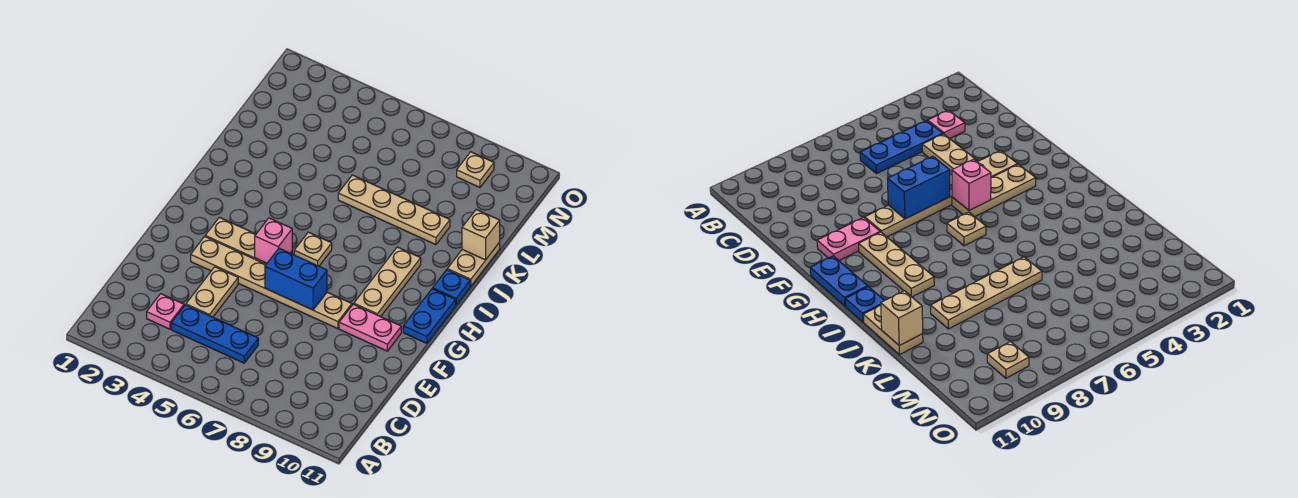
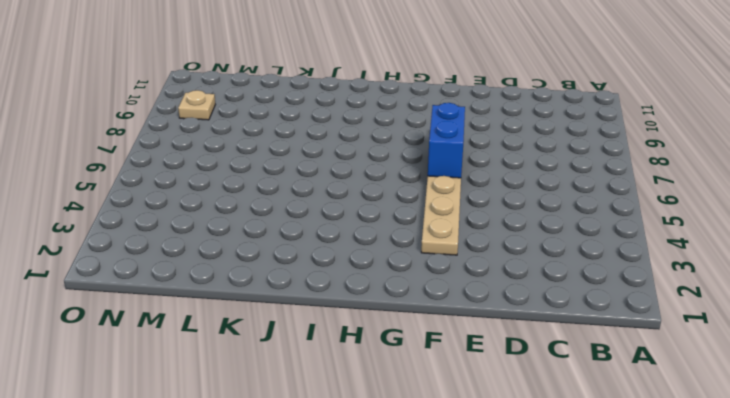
none -> pink plate C3 level 1
none -> blue plate C4:C6 level 1
none -> tan plate D4:E4 level 1

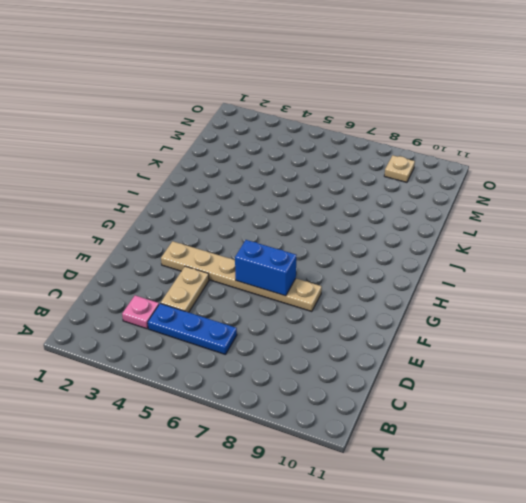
none -> pink plate F9:F10 level 1
none -> tan plate G3:G5 level 1
none -> tan plate G9:I9 level 1

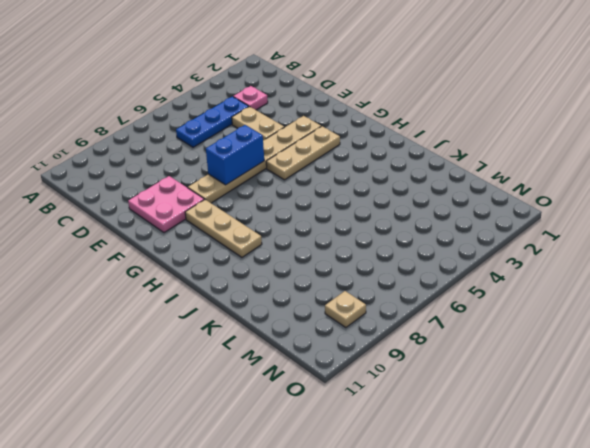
pink plate E9:F10 level 1 -> pink plate F9:F10 level 1
none -> blue plate G11:H11 level 1
none -> tan plate H6 level 1
none -> blue plate I11 level 1

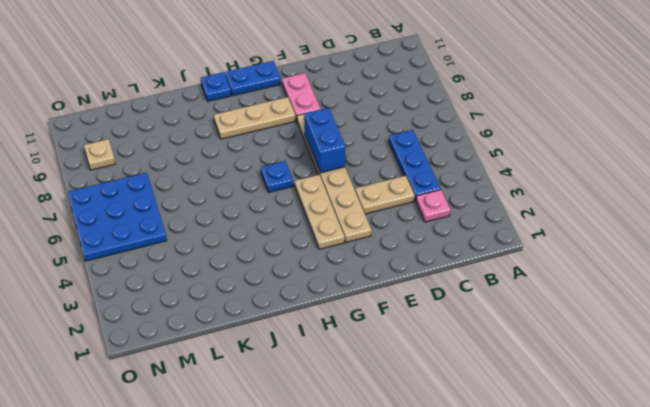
blue plate H6 level 1 -> tan plate H6 level 1
blue plate M5:O7 level 1 -> none
none -> tan plate J11:K11 level 1
none -> tan plate K6:K9 level 1
none -> pink brick G5 level 2

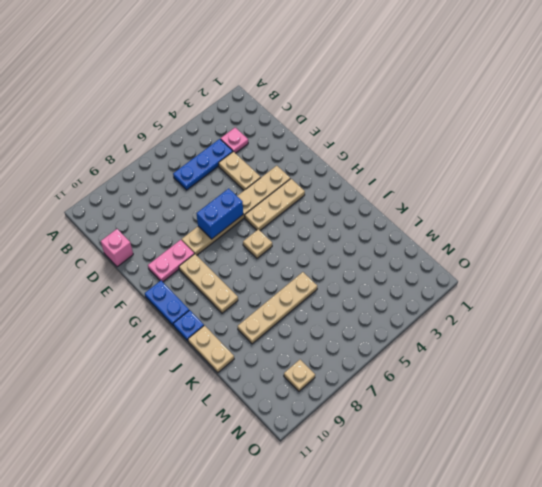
pink brick D11 level 1 -> pink brick G5 level 2
none -> tan brick K11 level 2

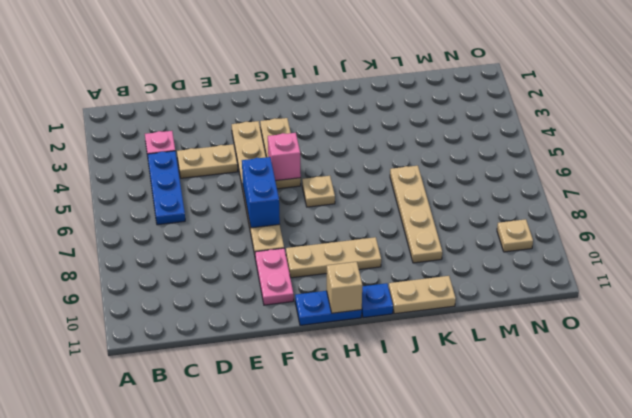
tan brick H11 level 2 -> tan brick K11 level 2

